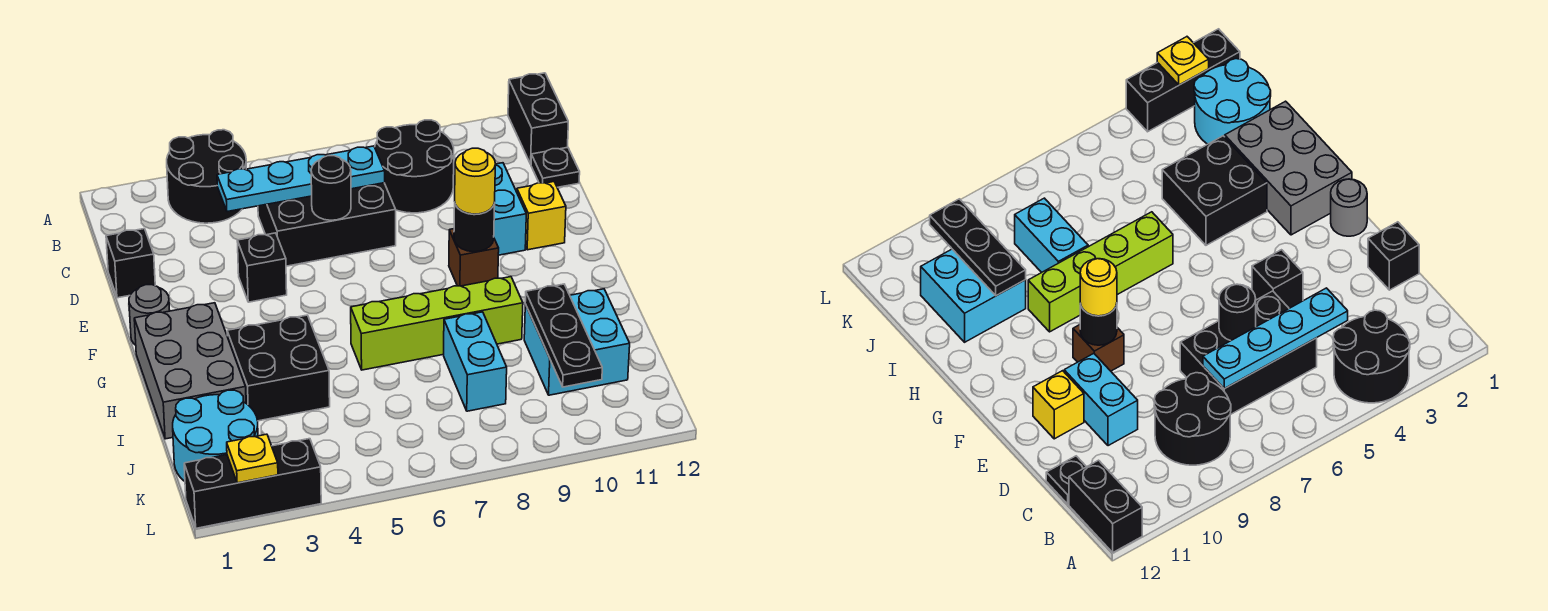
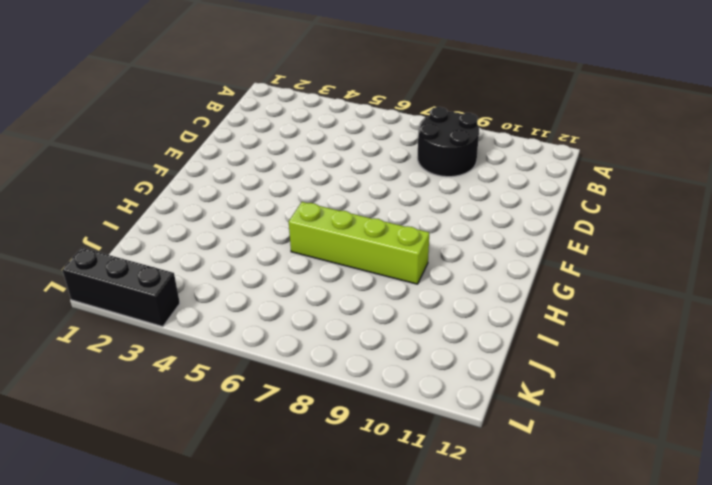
none -> black round brick A3:B4 level 1
none -> black brick A12:B12 level 1
none -> black brick C5:D7 level 1

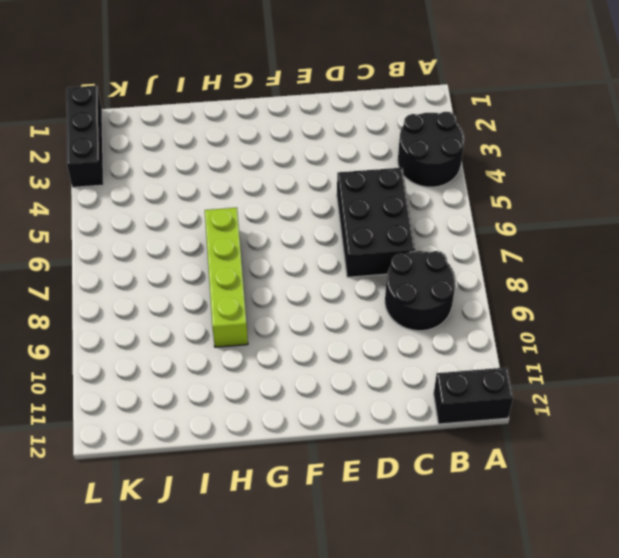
none -> black plate C12 level 1
none -> black brick D1 level 1
none -> cyan brick D10:E10 level 1

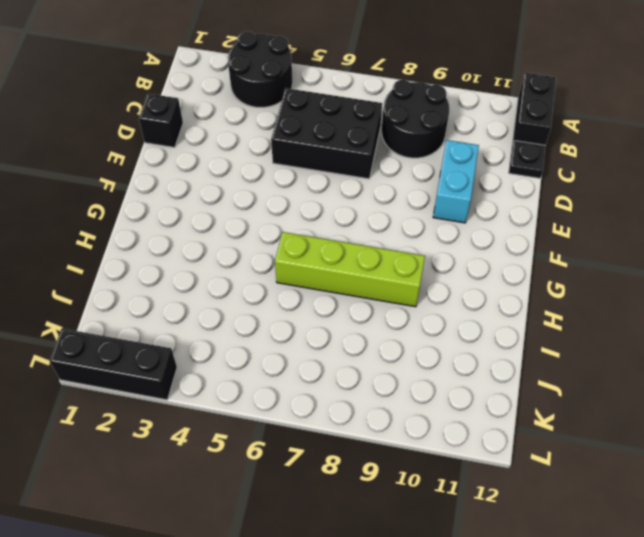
none -> black brick E4 level 1
none -> yellow brick E11 level 1
none -> grey round brick F1 level 1

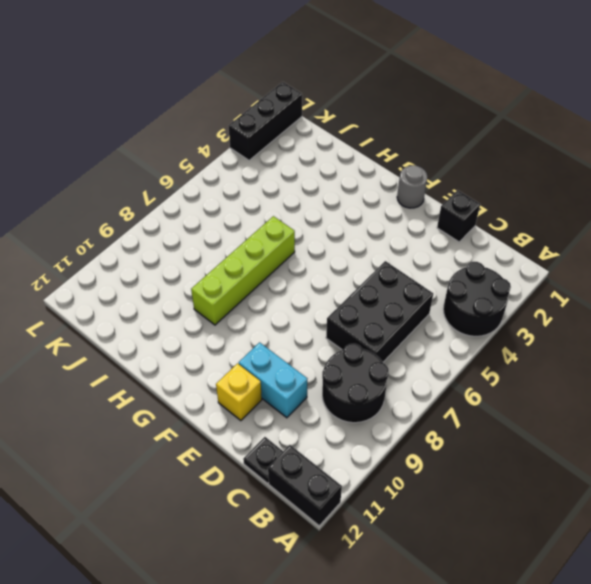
none -> black brick E4 level 1
none -> brown brick F9 level 1
none -> grey brick G1:I2 level 1

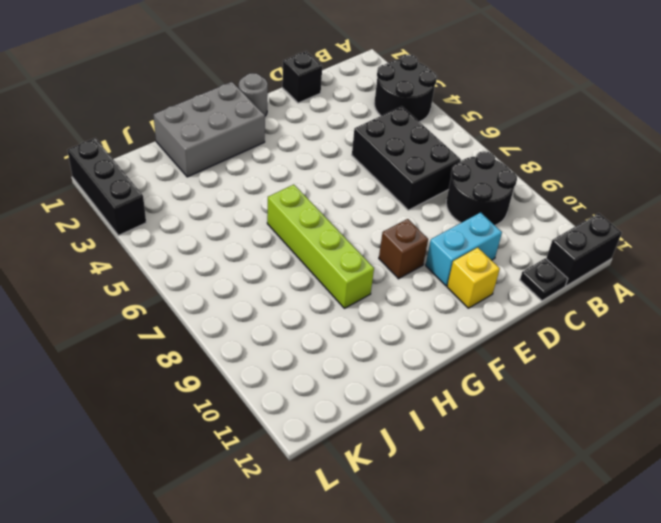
none -> black brick E4 level 1
none -> black brick H3:I4 level 1
none -> cyan brick I8:J8 level 1

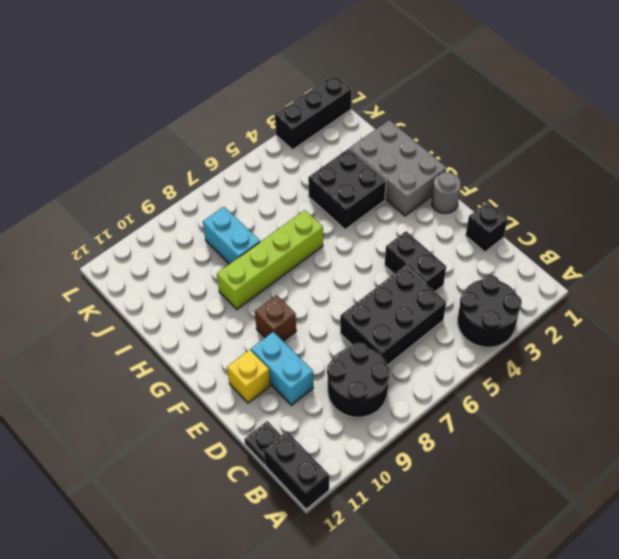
black brick D4:E4 level 1 -> black brick E4 level 1
none -> cyan brick I10:J11 level 1
none -> cyan round brick J1:K2 level 1
none -> cyan plate C4:C7 level 2

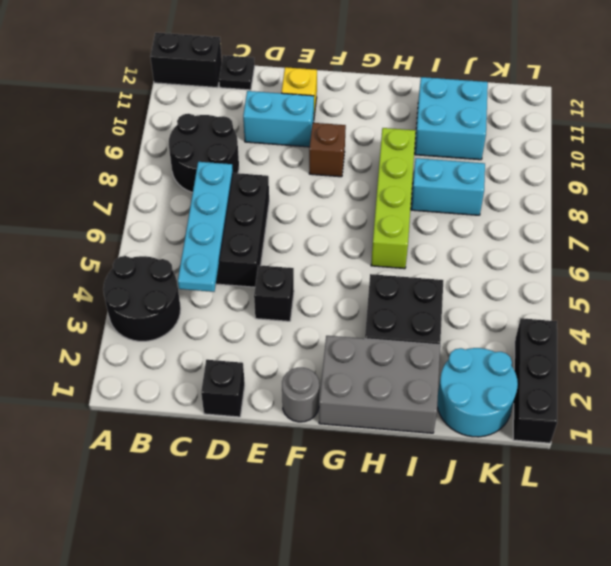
none -> black round brick D6 level 2
none -> black round brick F9 level 2
none -> black plate I10:K10 level 2

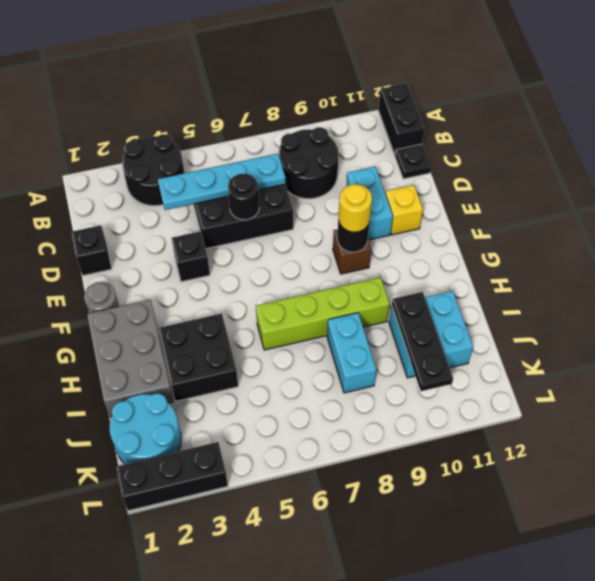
none -> yellow plate L2 level 2

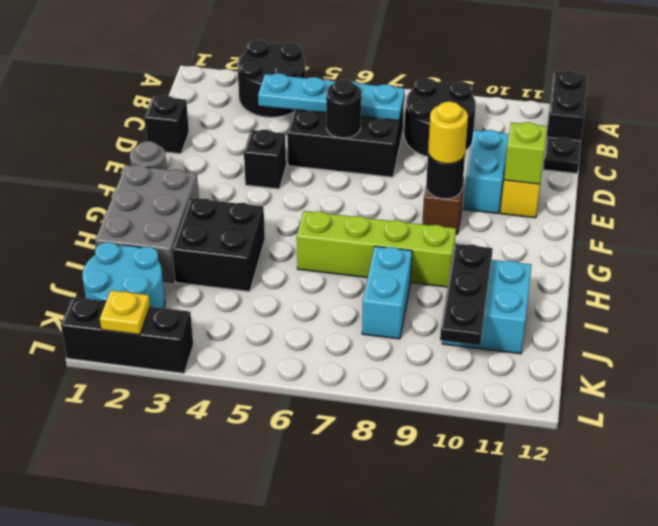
lime brick E11 level 2 -> none

